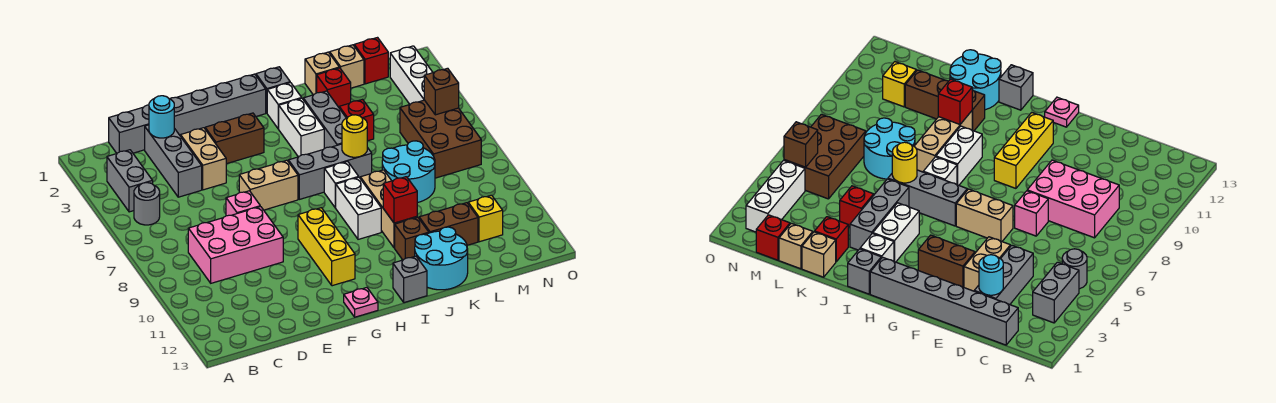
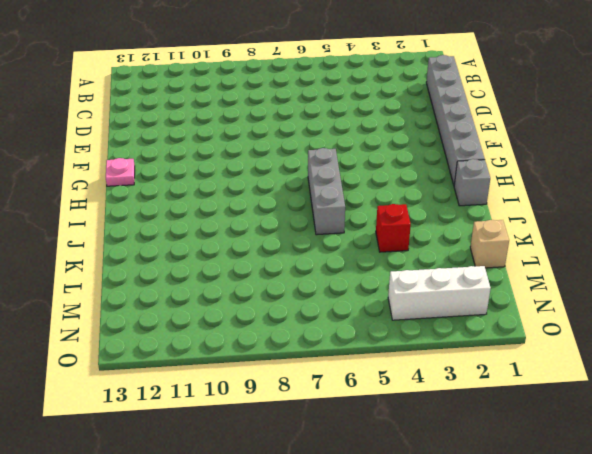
none -> grey brick B3:B4 level 1
none -> grey round brick B5 level 1
none -> pink brick C8:E9 level 1
none -> grey brick D2:D4 level 1

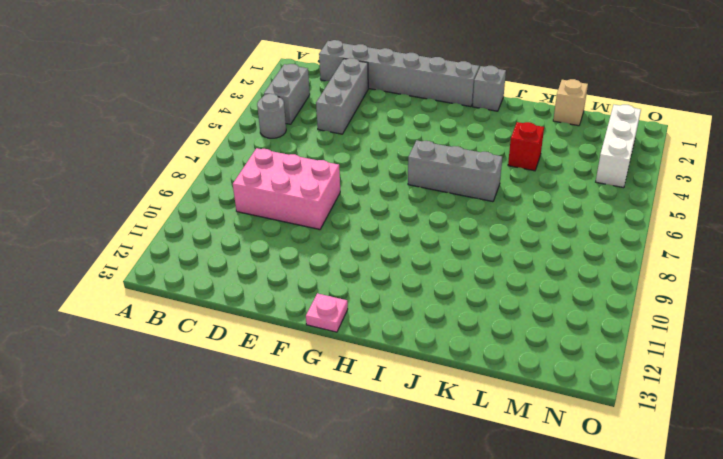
none -> tan brick E3:E4 level 1
none -> pink brick E7 level 1
none -> brown brick F3:G3 level 1
none -> tan brick F6:G6 level 1

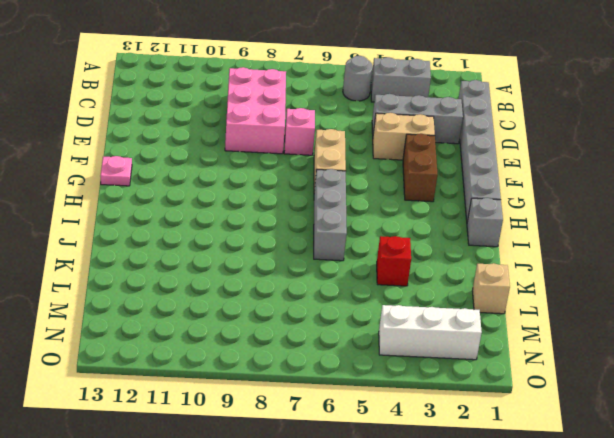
none -> yellow brick G9:G11 level 1
none -> white brick I2 level 1
none -> white brick I3:I4 level 1
none -> white brick I7 level 1

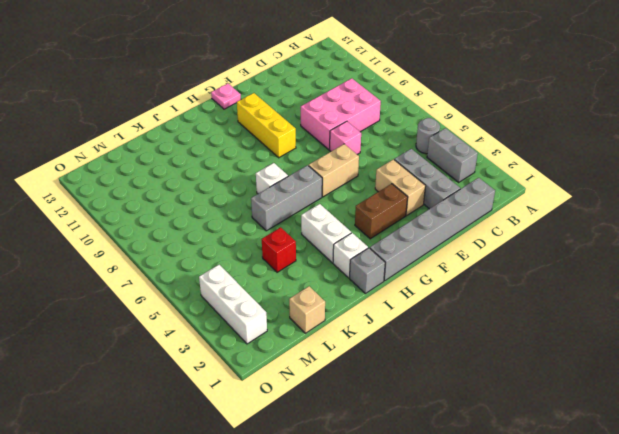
none -> white brick I8:I9 level 1
none -> grey brick I13 level 1
none -> grey brick J3:J5 level 1
none -> tan brick J8:J10 level 1

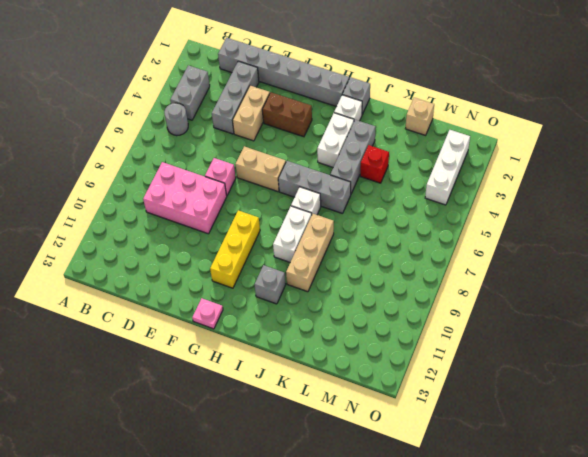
grey brick I11 level 1 -> grey brick I13 level 1
none -> brown brick J11 level 1
none -> cyan round brick J12:K13 level 1
none -> tan brick K1 level 1
none -> red brick K2 level 1

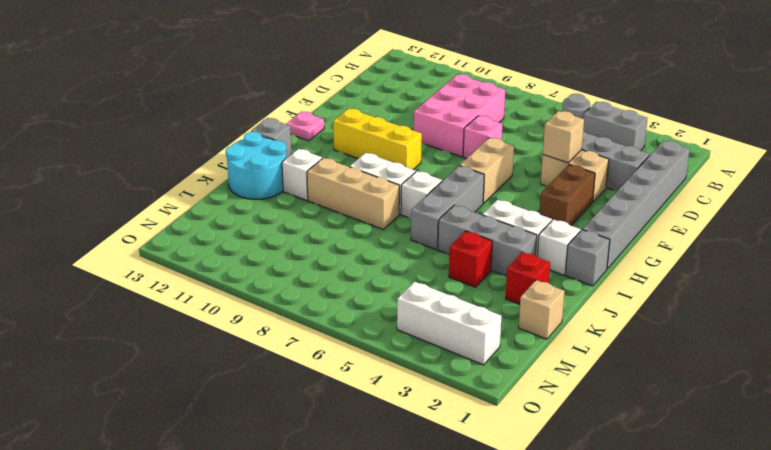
tan brick E4 level 2 -> tan brick K1 level 1
white brick J11 level 1 -> brown brick J11 level 1
none -> cyan round brick K7:L8 level 1
none -> brown brick K11:L11 level 1
none -> red brick M1 level 1
none -> brown brick M5:N7 level 1

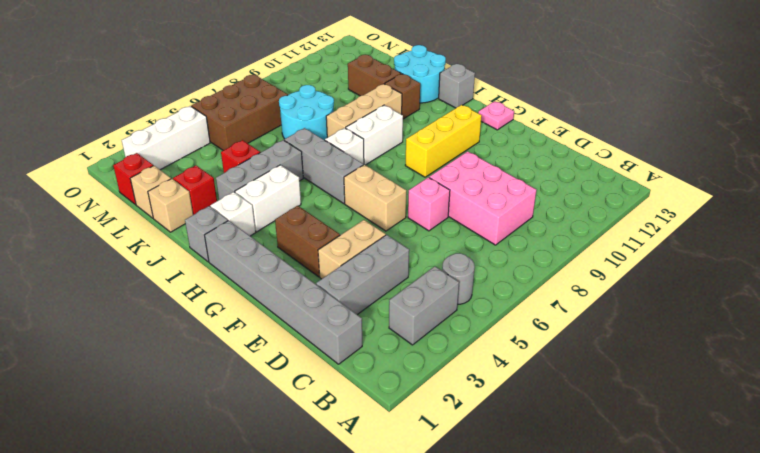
none -> yellow brick M11 level 1
none -> cyan round brick D2 level 2
none -> yellow round brick J6 level 2
none -> red brick J10 level 2

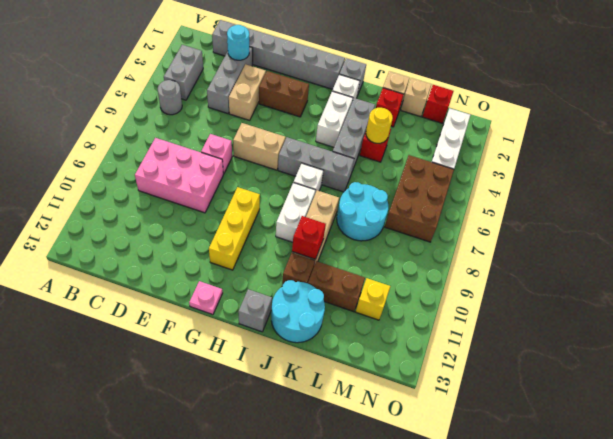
yellow round brick K4 level 2 -> yellow round brick J6 level 2
none -> brown brick N5 level 2

